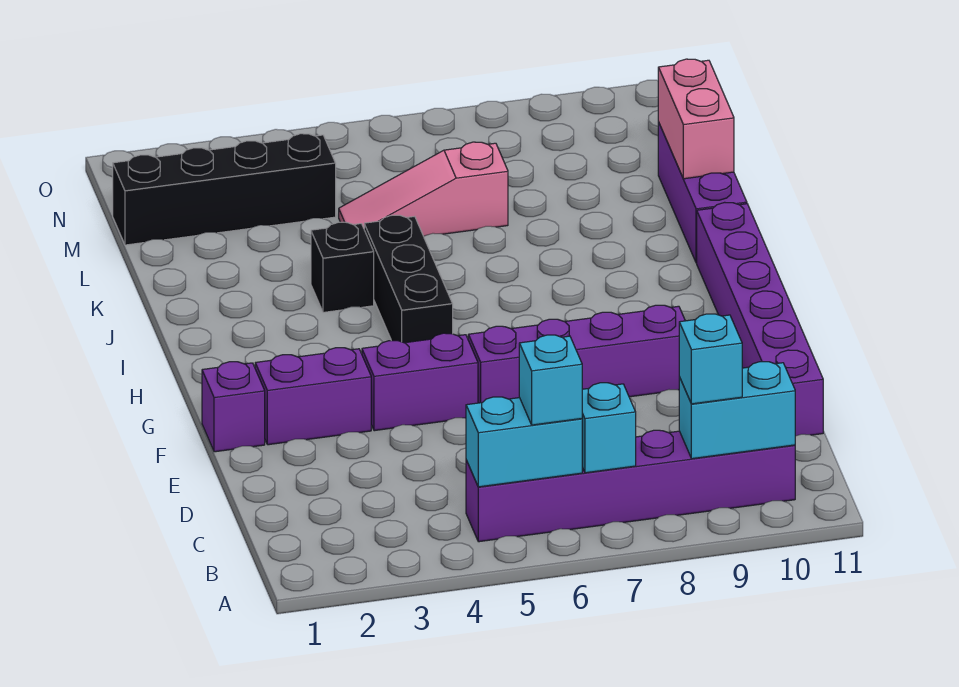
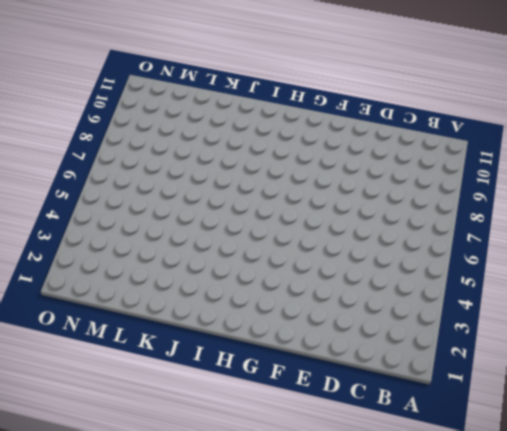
none -> purple brick B5:B10 level 1
none -> purple brick D11:I11 level 1
none -> purple brick F1 level 1

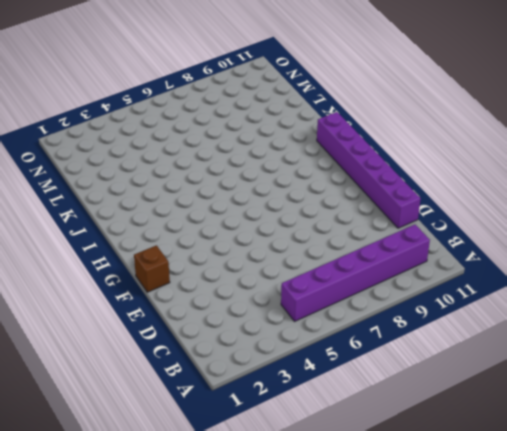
brown brick F1 level 1 -> purple brick F1 level 1
none -> purple brick F2:F3 level 1
none -> purple brick F4:F5 level 1
none -> purple brick F6:F9 level 1

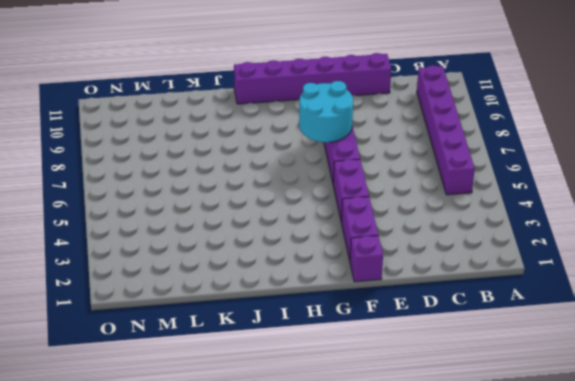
cyan round brick F7:G8 level 2 -> none
none -> black brick H5:J5 level 1
none -> black brick J4 level 1
none -> purple brick J11:L11 level 1

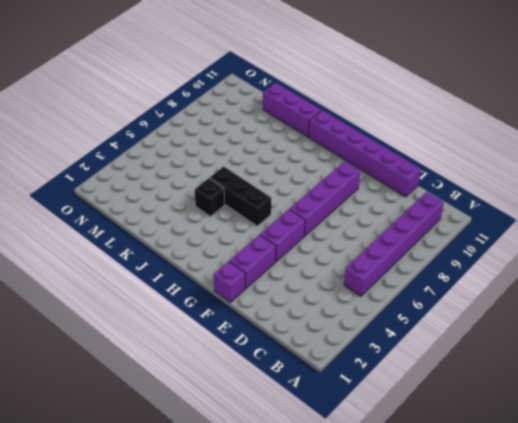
none -> pink slope L5:L7 level 1 top 7
none -> black brick M1:M4 level 1
none -> cyan brick B5:B6 level 2

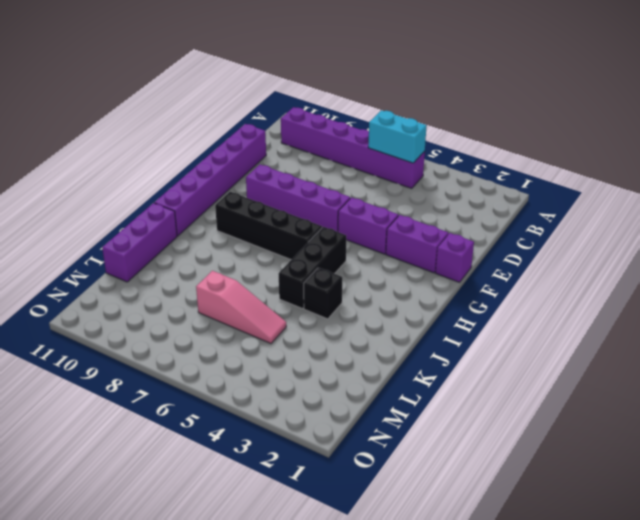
black brick H6:H9 level 1 -> black brick M1:M4 level 1
none -> cyan brick B7 level 2
none -> cyan brick B9:B10 level 2
none -> pink brick K11:L11 level 2

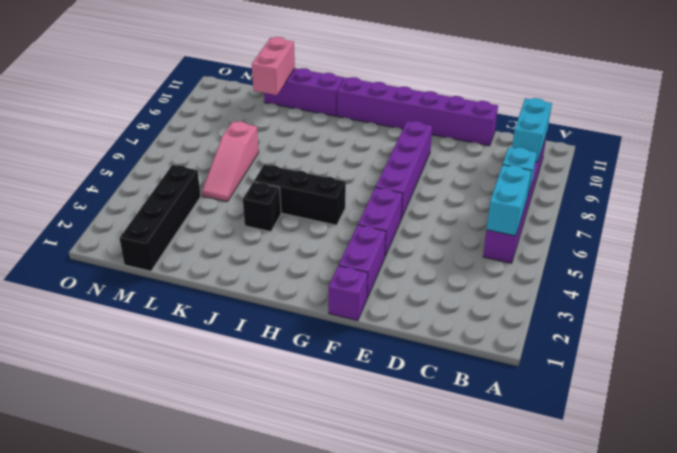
pink brick L10:L11 level 2 -> pink brick K11:L11 level 2
none -> cyan brick B6 level 3
none -> cyan brick B9 level 3

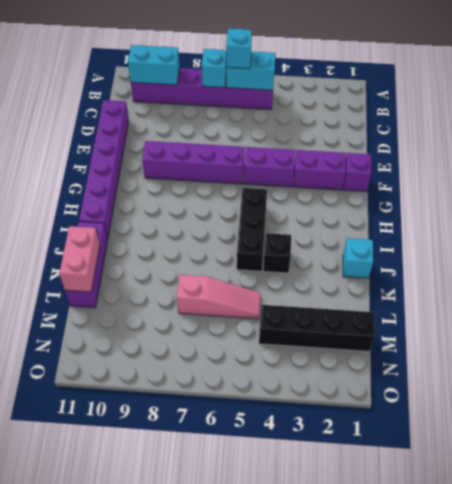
cyan brick J1 level 1 -> cyan brick B9 level 3

